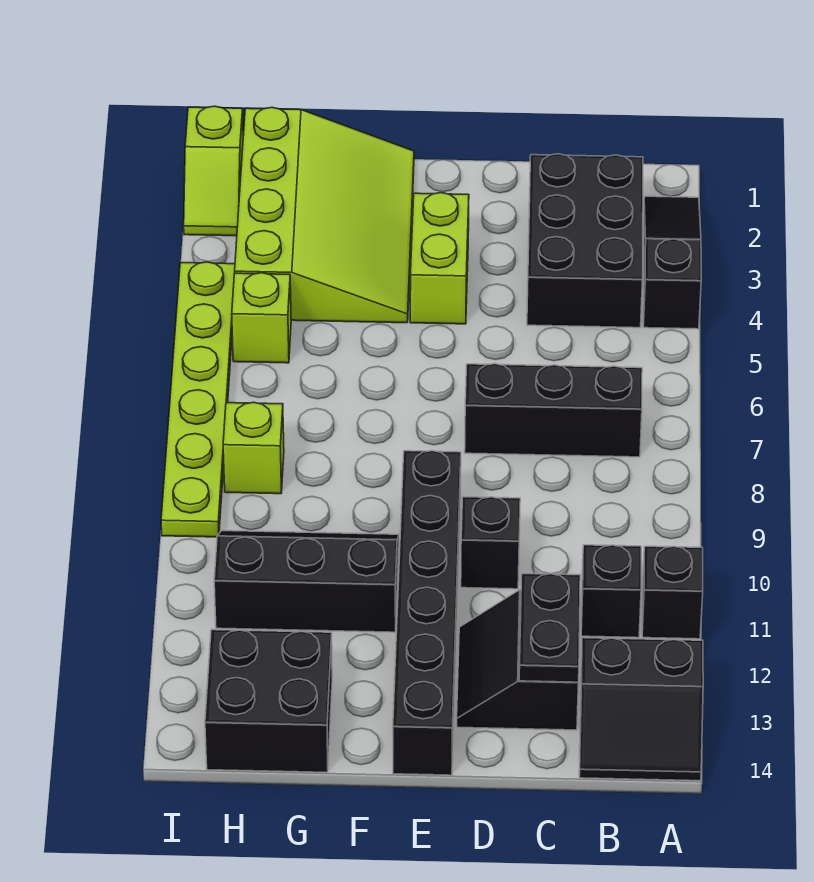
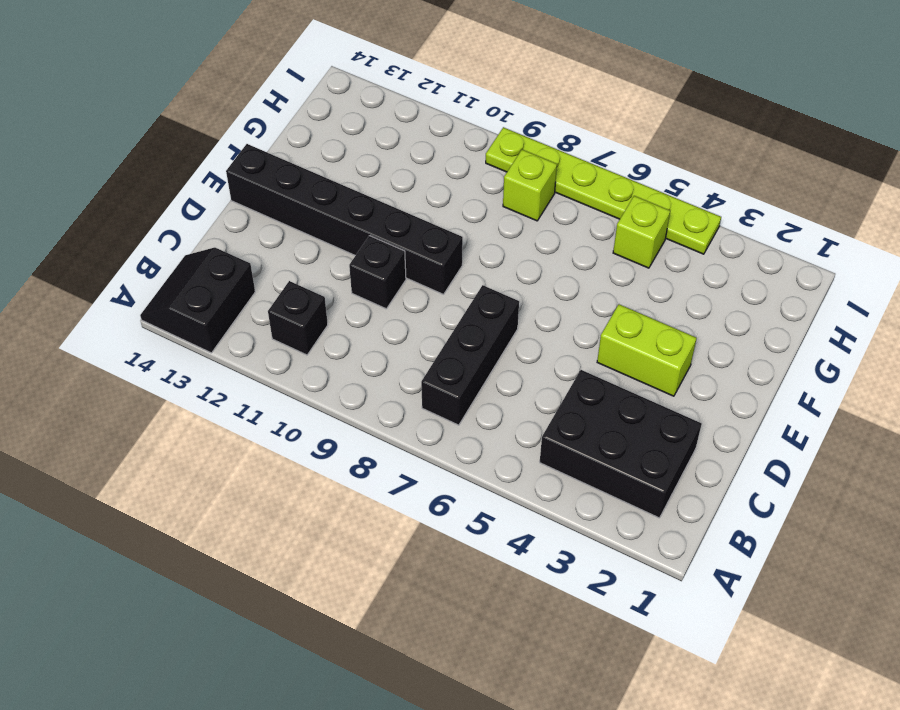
none -> black slope A2:A4 level 1 top 4
none -> black brick A11 level 1
none -> black slope C12:D13 level 1 top C

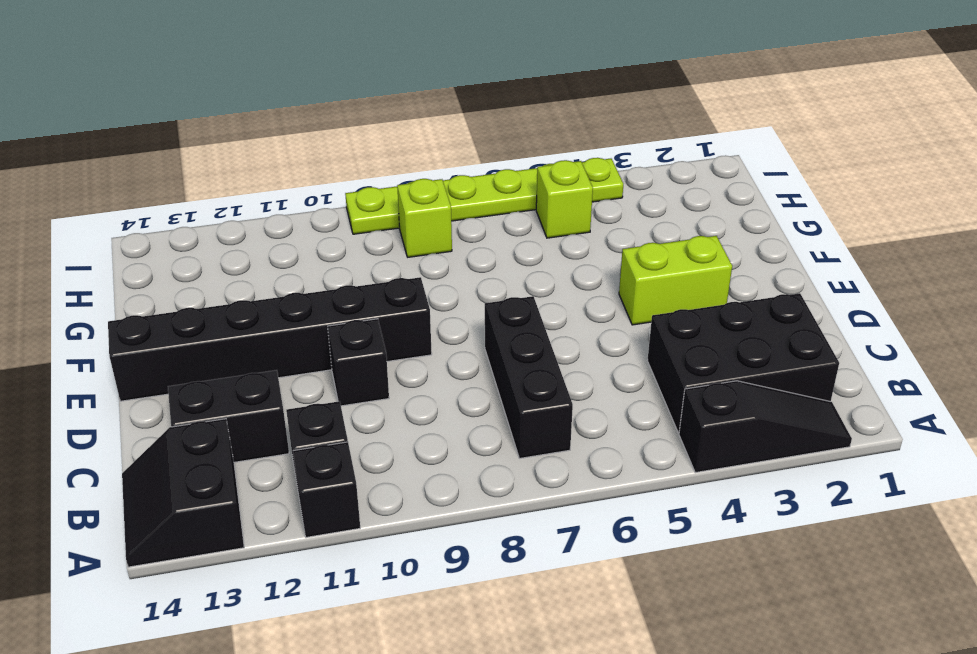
none -> lime slope F1:H4 level 1 top H
none -> black slope F10:H11 level 1 top 11
none -> black brick G13:H14 level 1

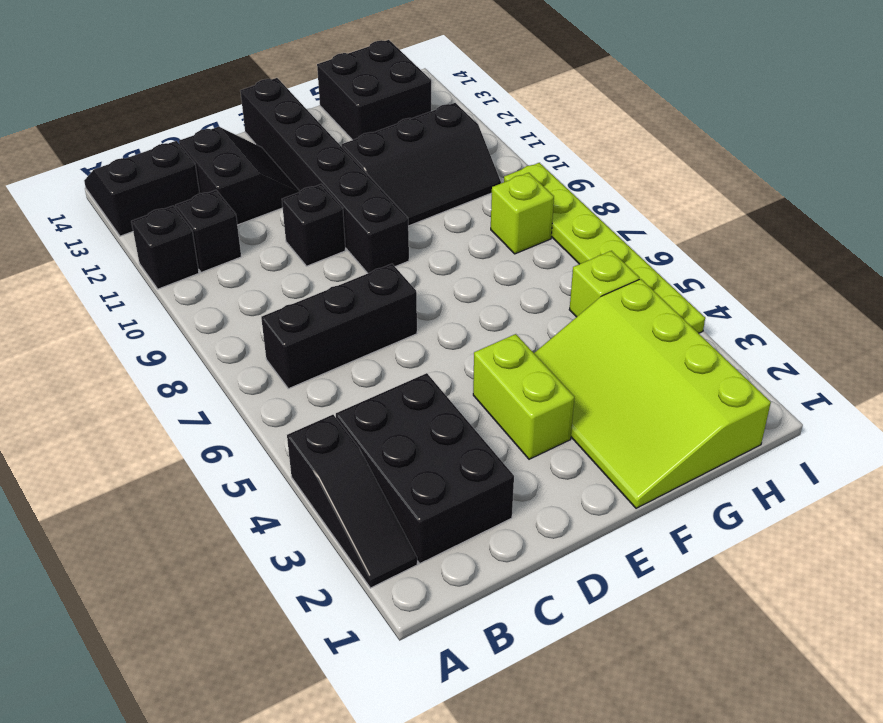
none -> lime slope I1:I2 level 1 top 1
none -> black plate C12:C13 level 2

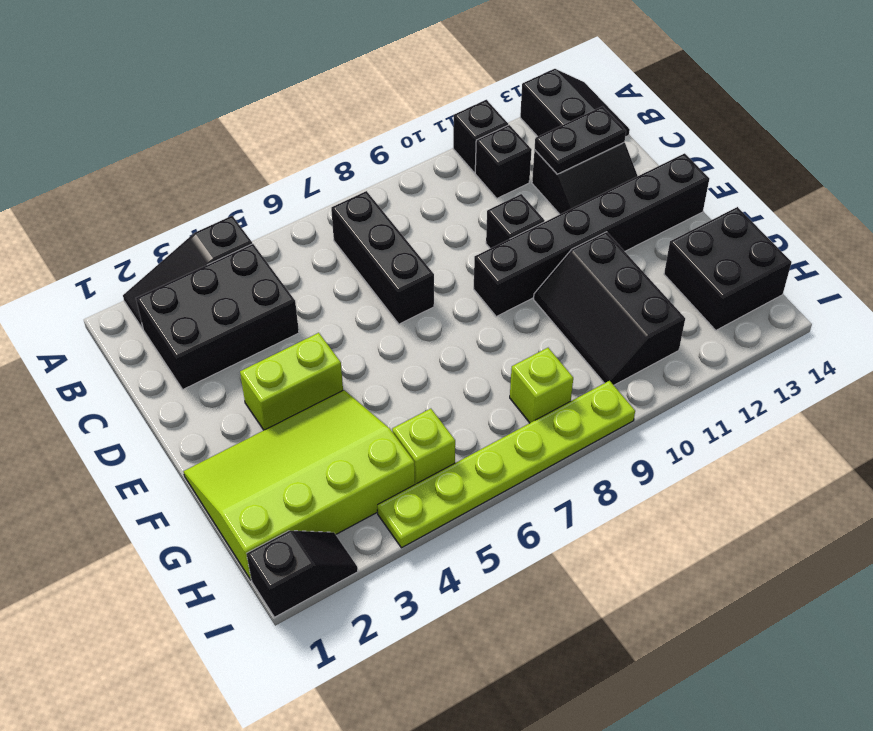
black slope I1:I2 level 1 top 1 -> lime slope I1:I2 level 1 top 1

